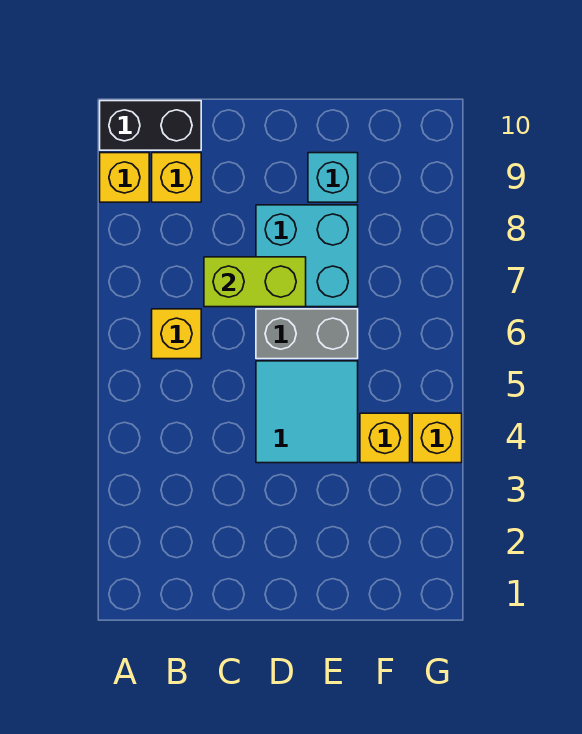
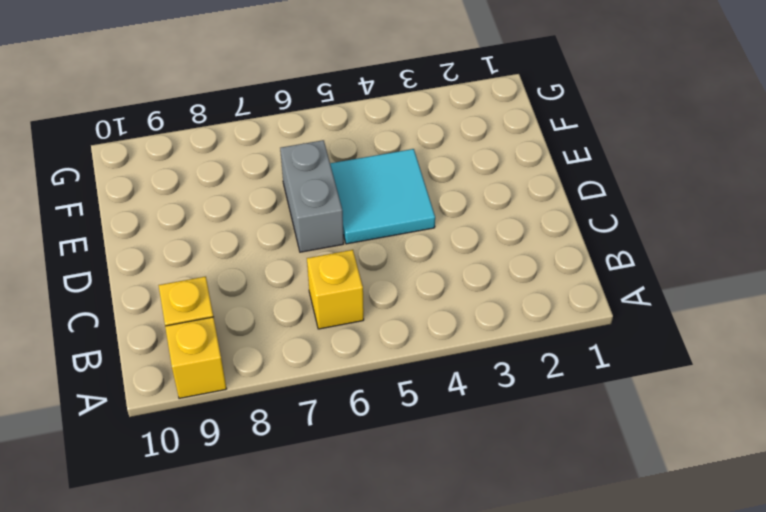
none -> black brick A10:B10 level 1
none -> cyan brick D7:E8 level 1

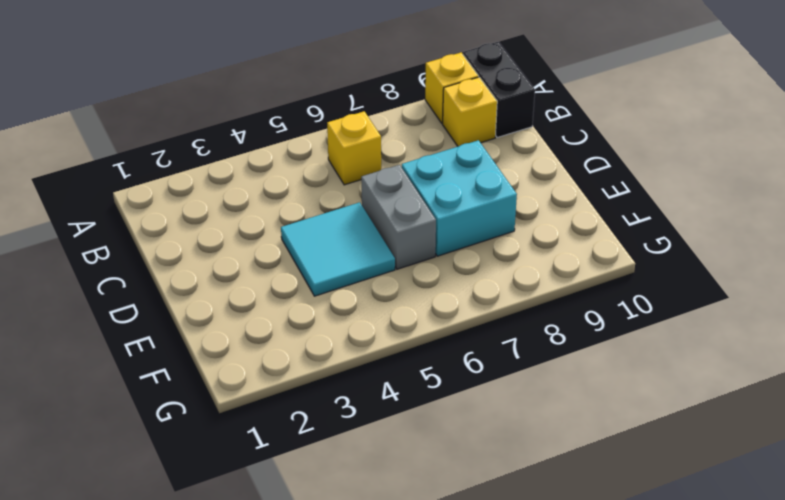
none -> cyan brick E9 level 1
none -> yellow brick F4 level 1

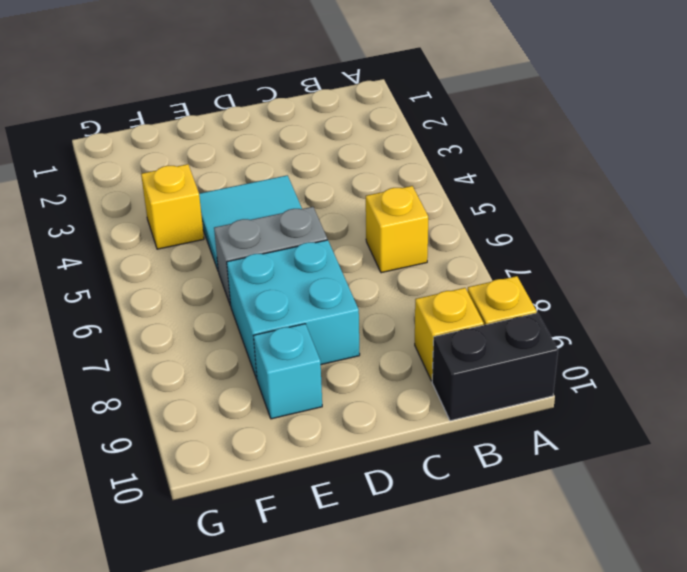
none -> yellow brick G4 level 1
none -> lime brick C7:D7 level 2

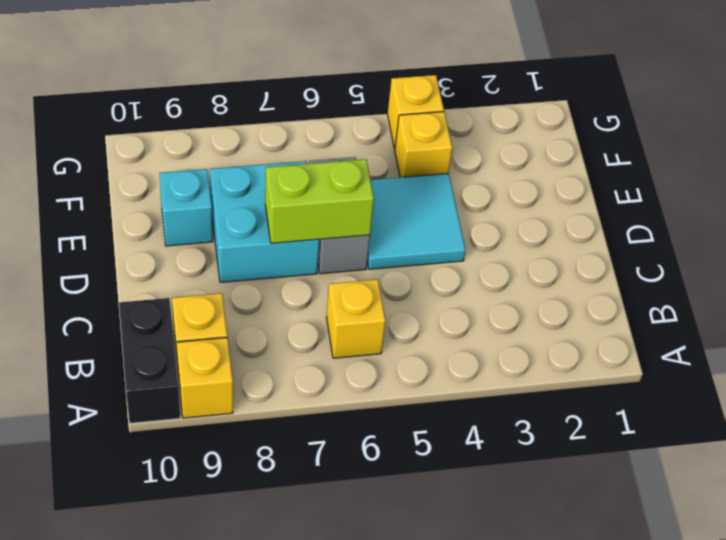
lime brick D6:D7 level 2 -> lime brick C7:D7 level 2

